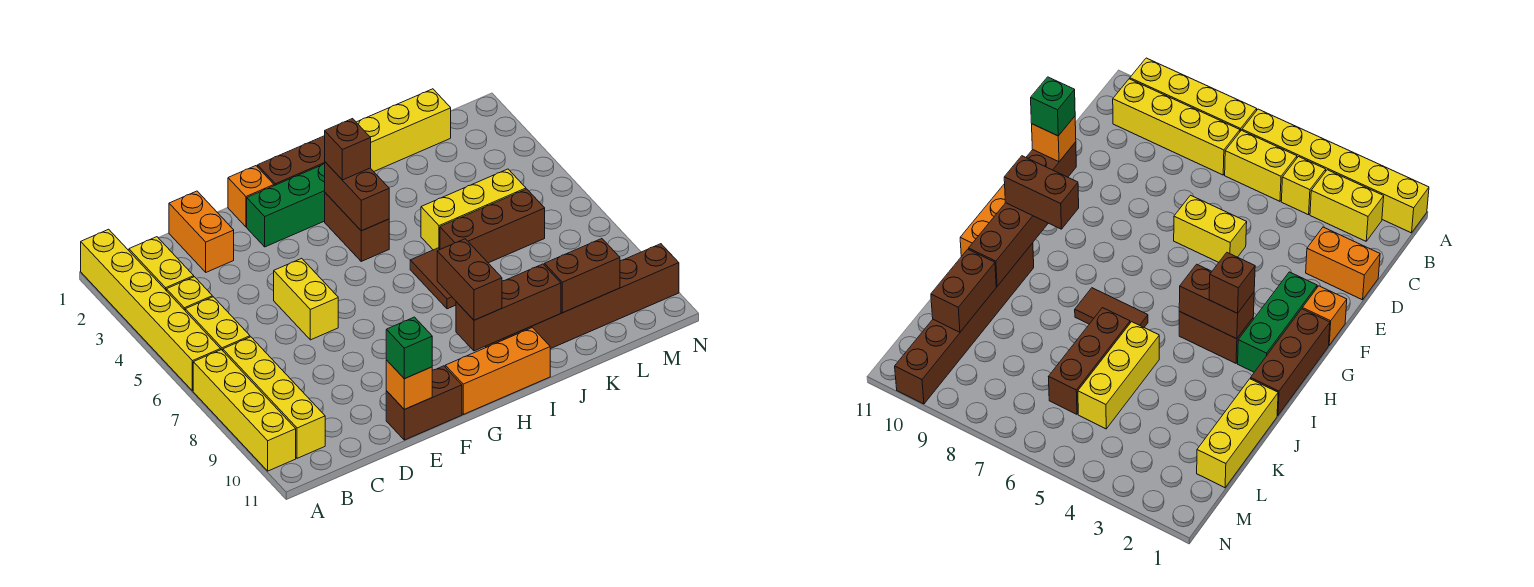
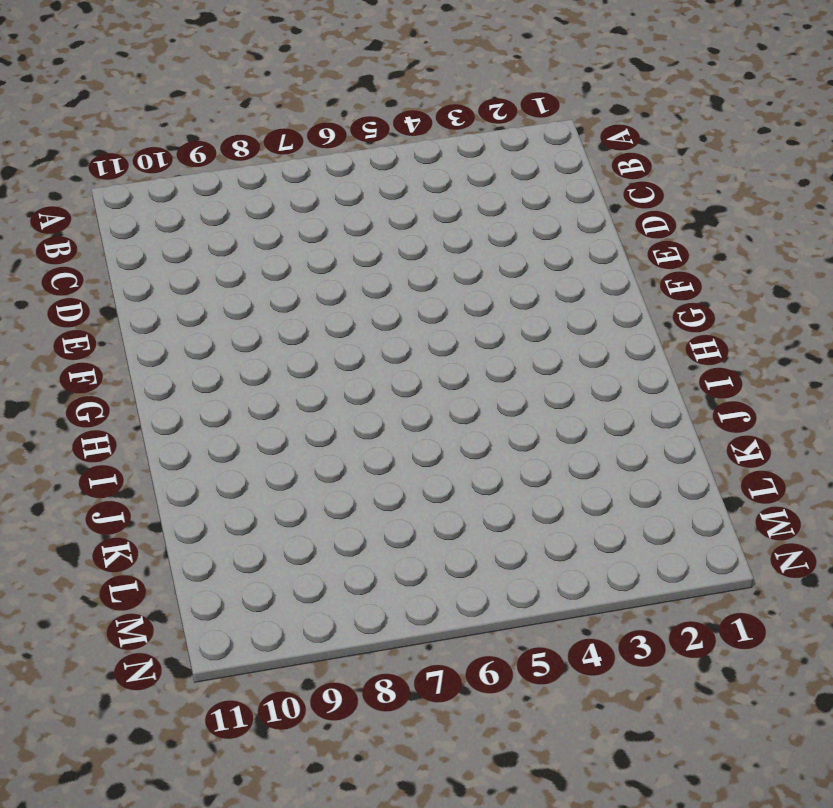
none -> yellow brick A1:A6 level 1
none -> yellow brick A7:A10 level 1
none -> yellow brick B2:B3 level 1

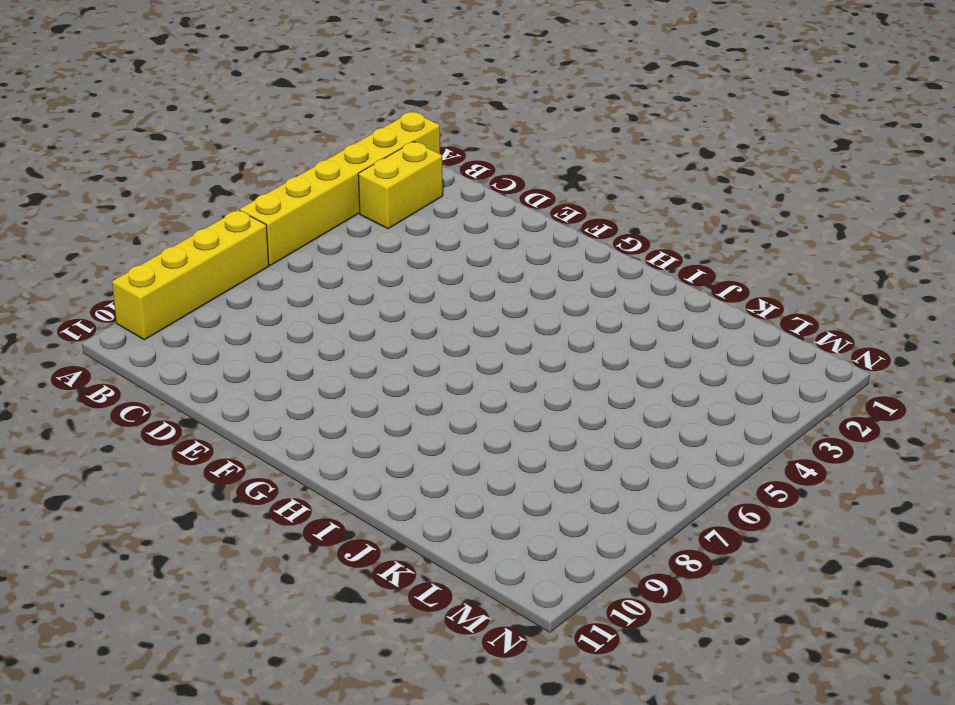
none -> yellow brick B4 level 1
none -> yellow brick B5:B6 level 1
none -> yellow brick B7:B10 level 1

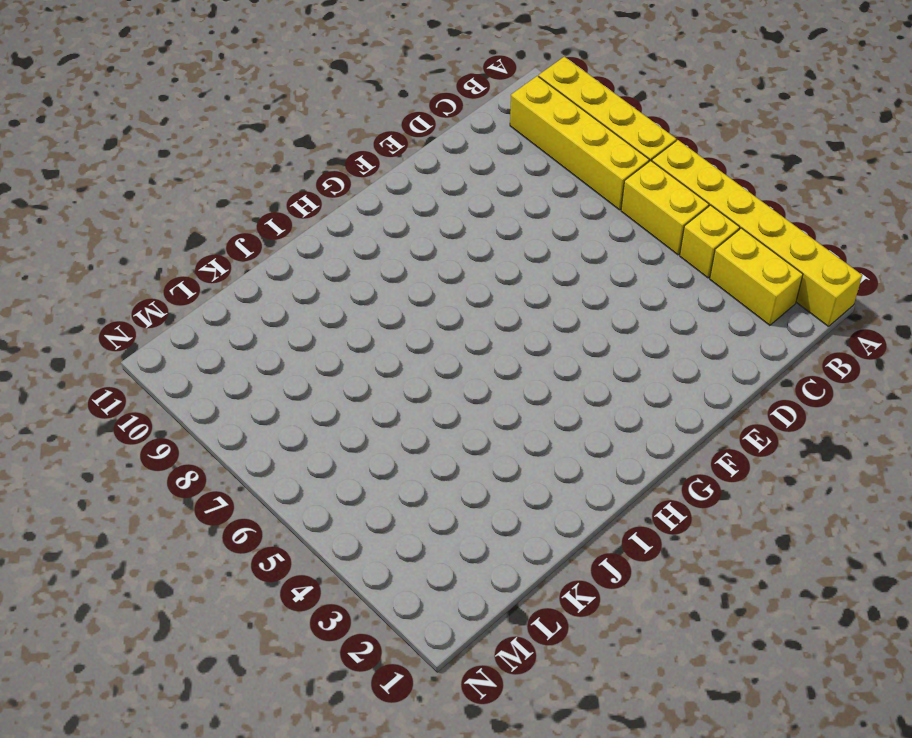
none -> orange brick D1:D2 level 1
none -> yellow brick E5:E6 level 1
none -> brown brick E11:F11 level 1

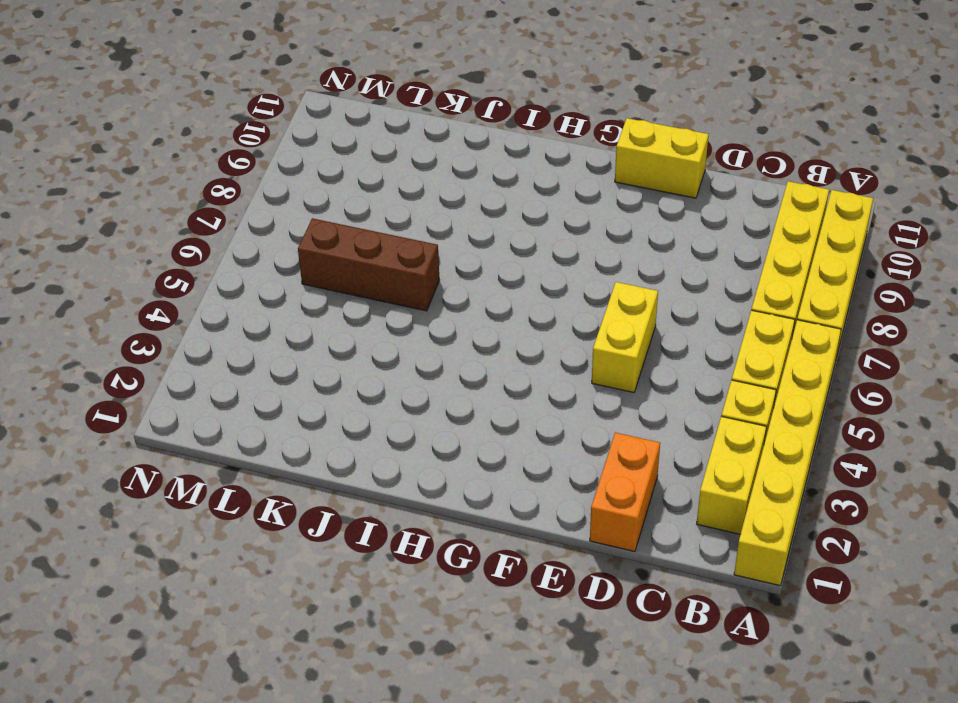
yellow brick E11:F11 level 1 -> brown brick E11:F11 level 1
none -> orange brick F1 level 1
none -> green brick F2:H2 level 1
none -> brown brick G1:I1 level 1

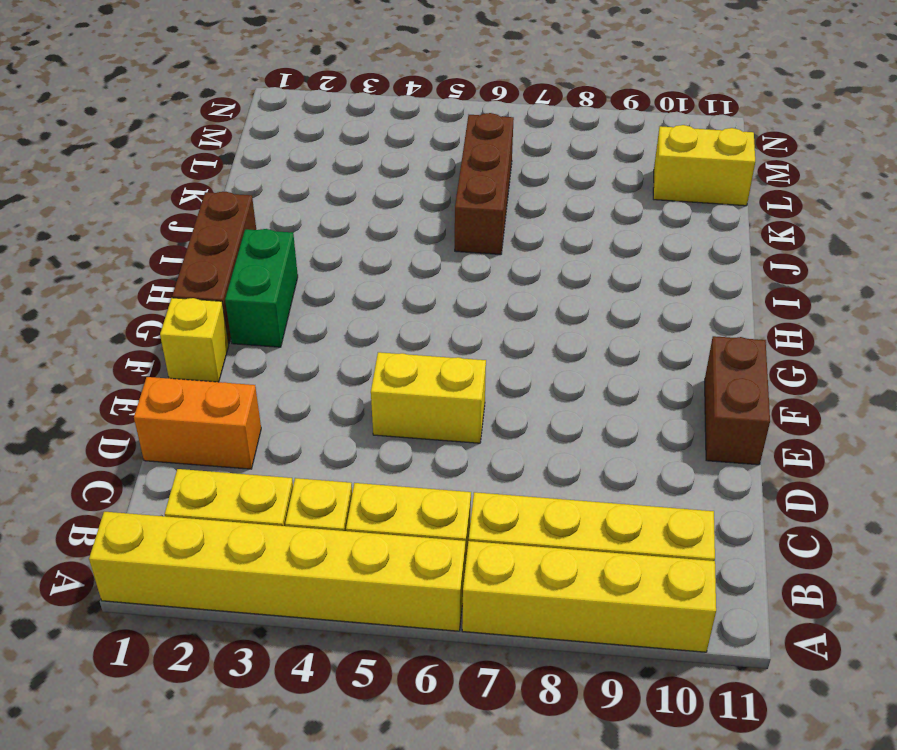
yellow brick F1 level 1 -> orange brick F1 level 1
green brick G2:H2 level 1 -> green brick F2:H2 level 1
yellow brick L10:L11 level 1 -> brown brick I10:N10 level 1
none -> orange brick G11:I11 level 1
none -> brown brick H3:H4 level 1
none -> brown tile I6:I7 level 1

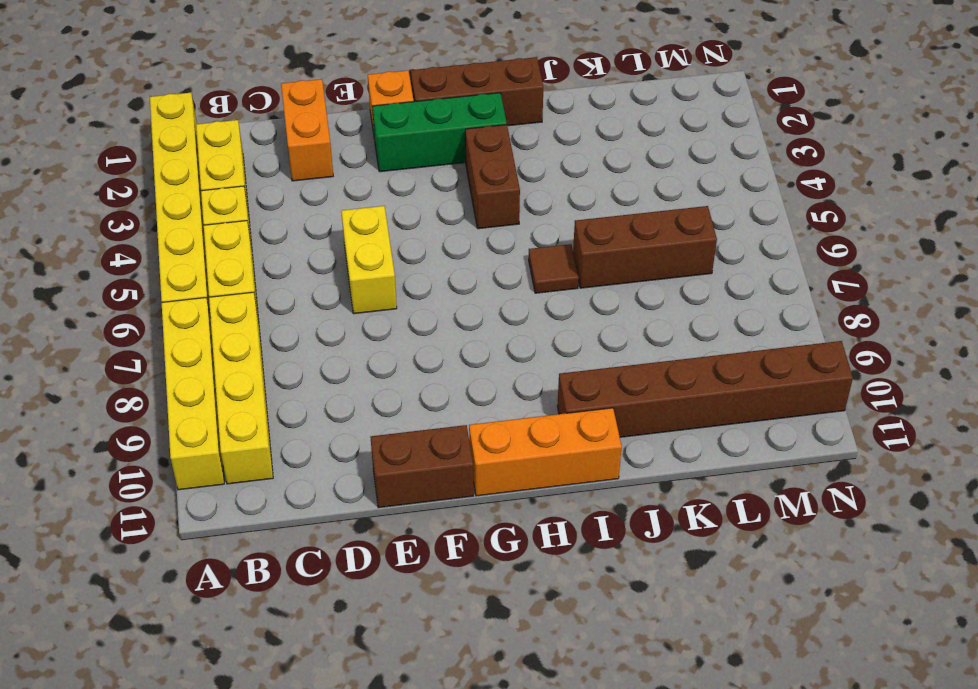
brown tile I6 level 1 -> brown tile I6:I7 level 1
none -> yellow brick J1:L1 level 1
none -> yellow brick J5:L5 level 1
none -> orange brick E11 level 2

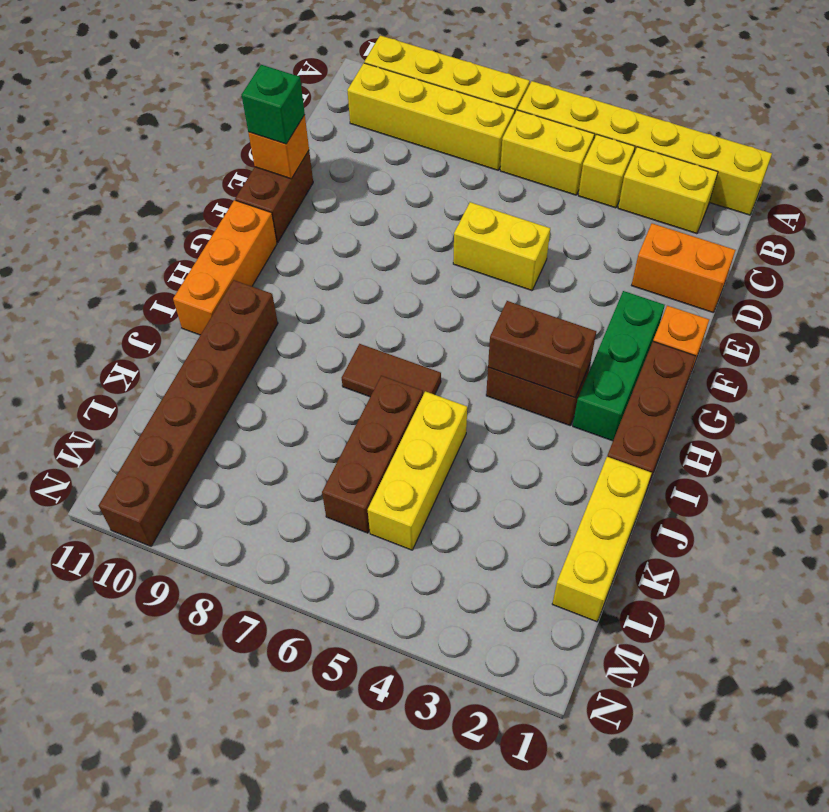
none -> brown brick H10:J10 level 2
none -> brown brick K10:L10 level 2
none -> brown brick H3 level 3

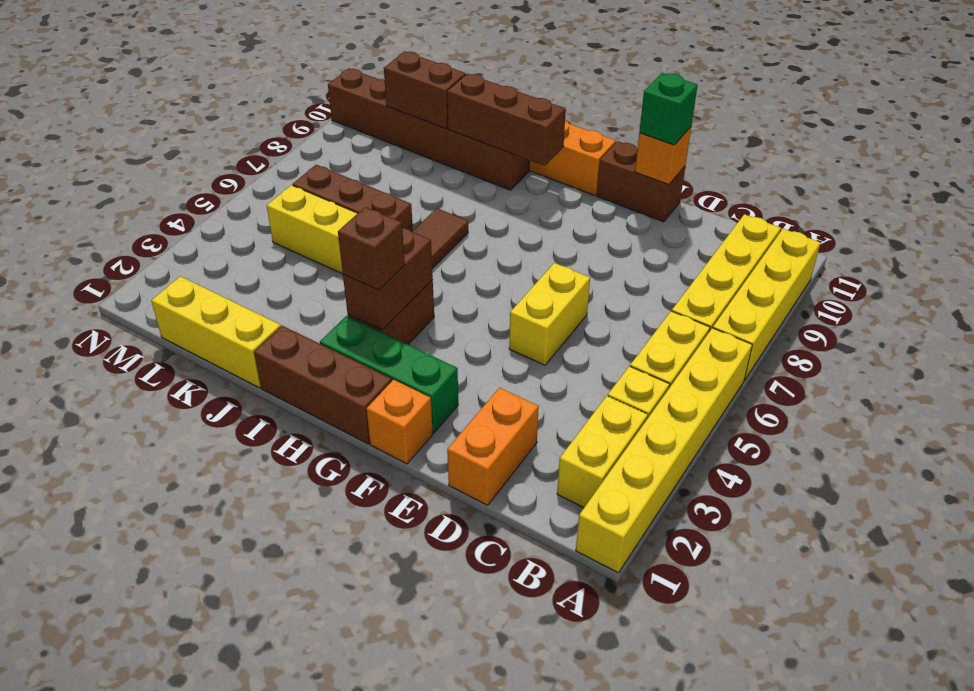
none -> brown brick H9:H10 level 3

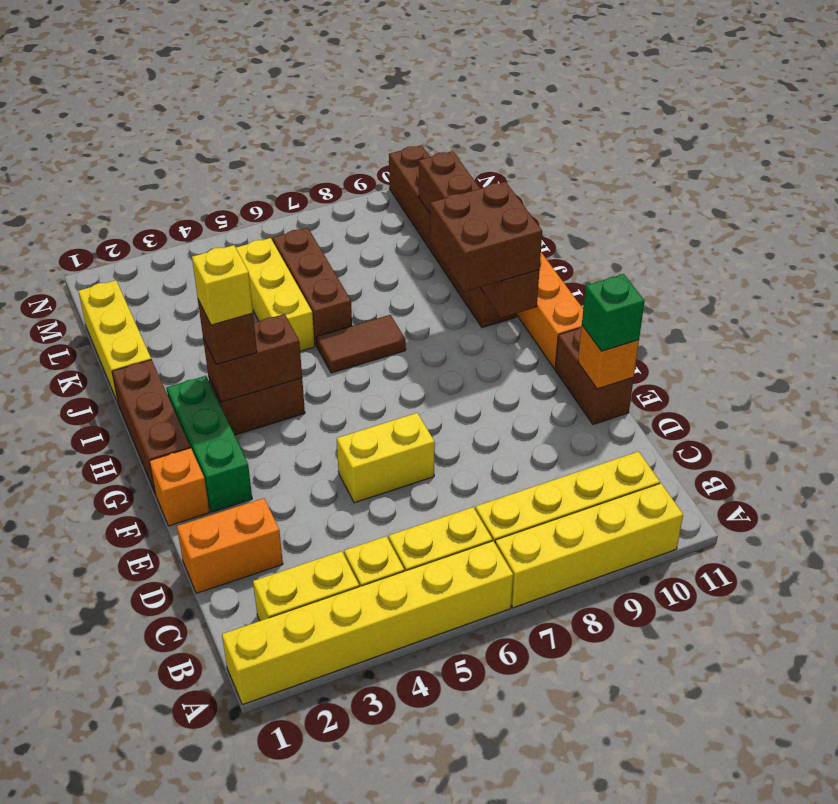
yellow brick H3 level 4 -> none
brown brick H9:I10 level 3 -> brown brick H9:H10 level 3

